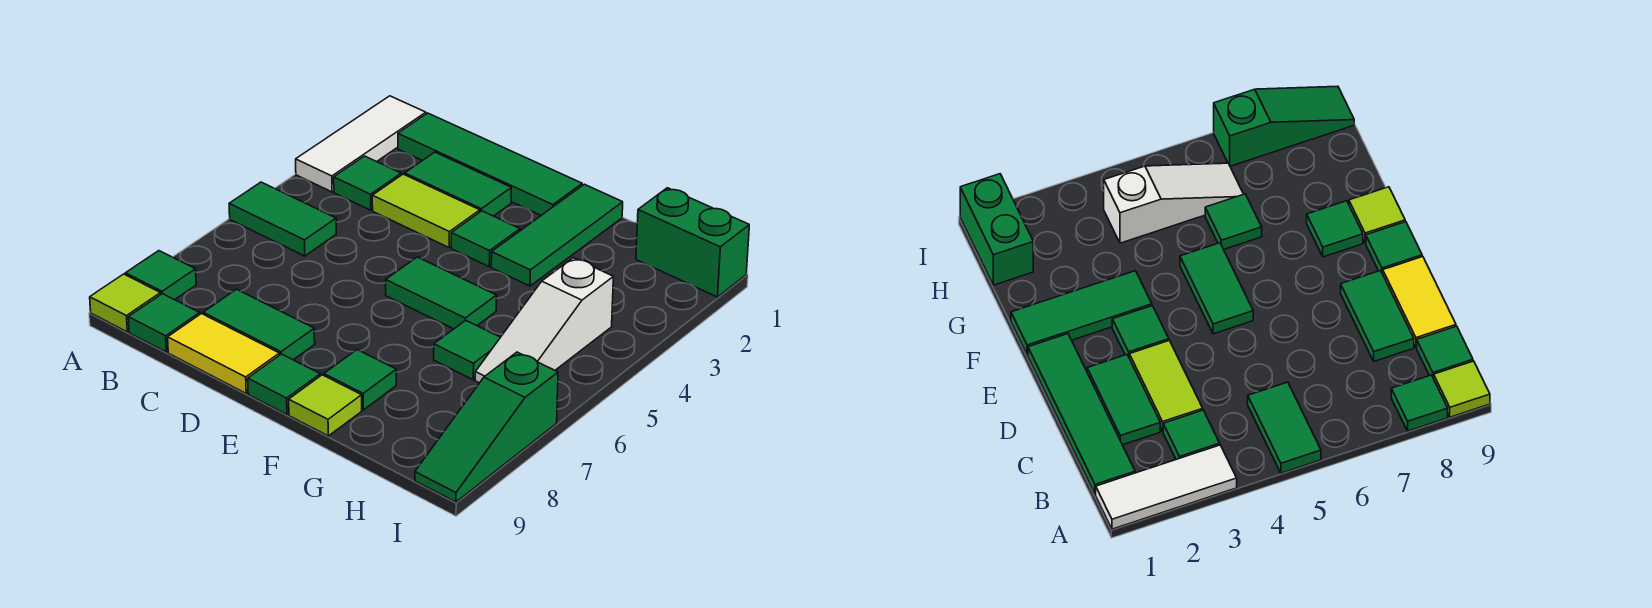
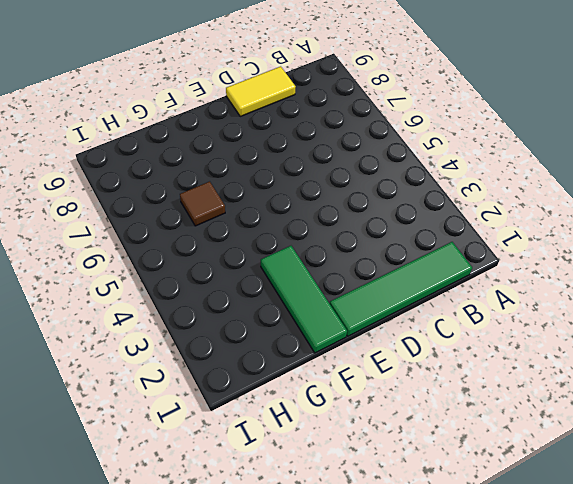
brown tile G6 level 1 -> green tile G6 level 1
none -> white tile A1:A3 level 1
none -> green tile A5:B5 level 1
none -> green tile A8 level 1

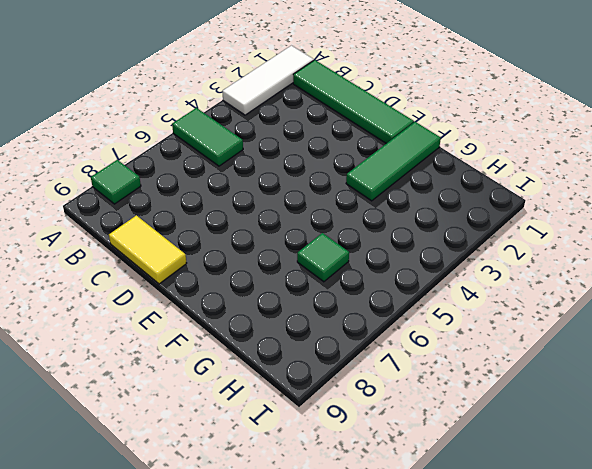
none -> lime tile A9 level 1
none -> green tile B3 level 1
none -> green tile B9 level 1

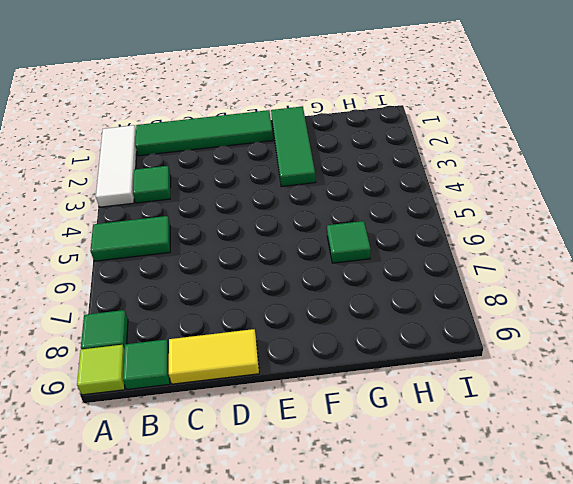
none -> green tile C2:D2 level 1
none -> lime tile C3:D3 level 1
none -> green tile C8:D8 level 1

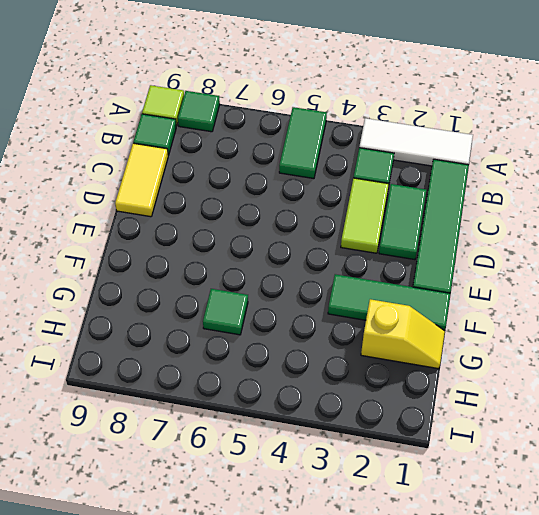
yellow slope G1:G2 level 1 top 2 -> none
none -> green tile C8:D8 level 1
none -> green tile E3 level 1
none -> green tile E5:F5 level 1

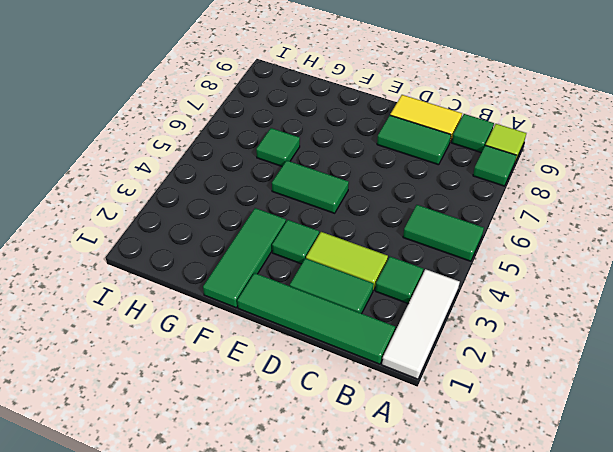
none -> green tile E9 level 1
none -> green tile F8 level 1
none -> lime tile F9 level 1

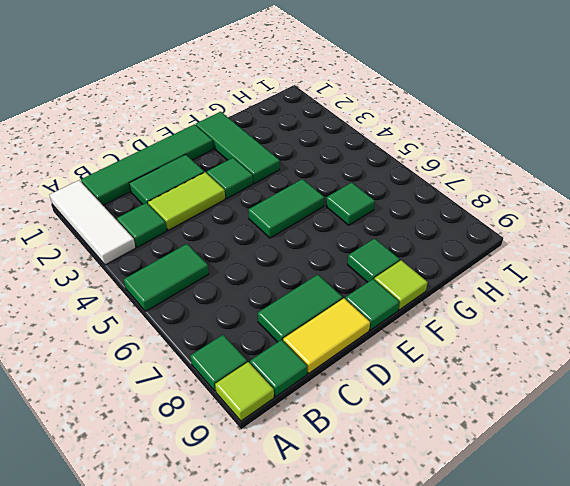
none -> green brick H1:I1 level 1
none -> white slope H4:H6 level 1 top 4
none -> green slope I7:I9 level 1 top 7

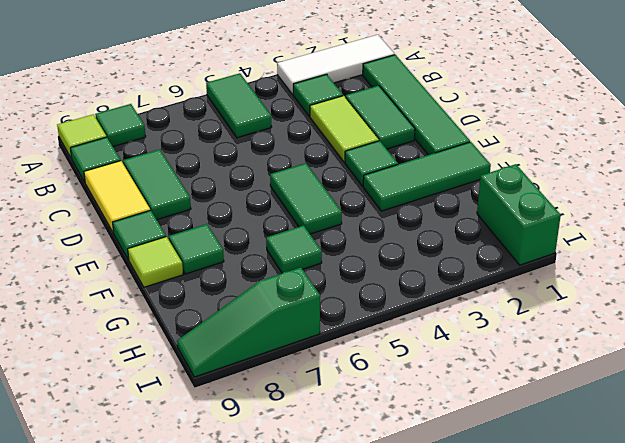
none -> white slope H4:H6 level 1 top 4

